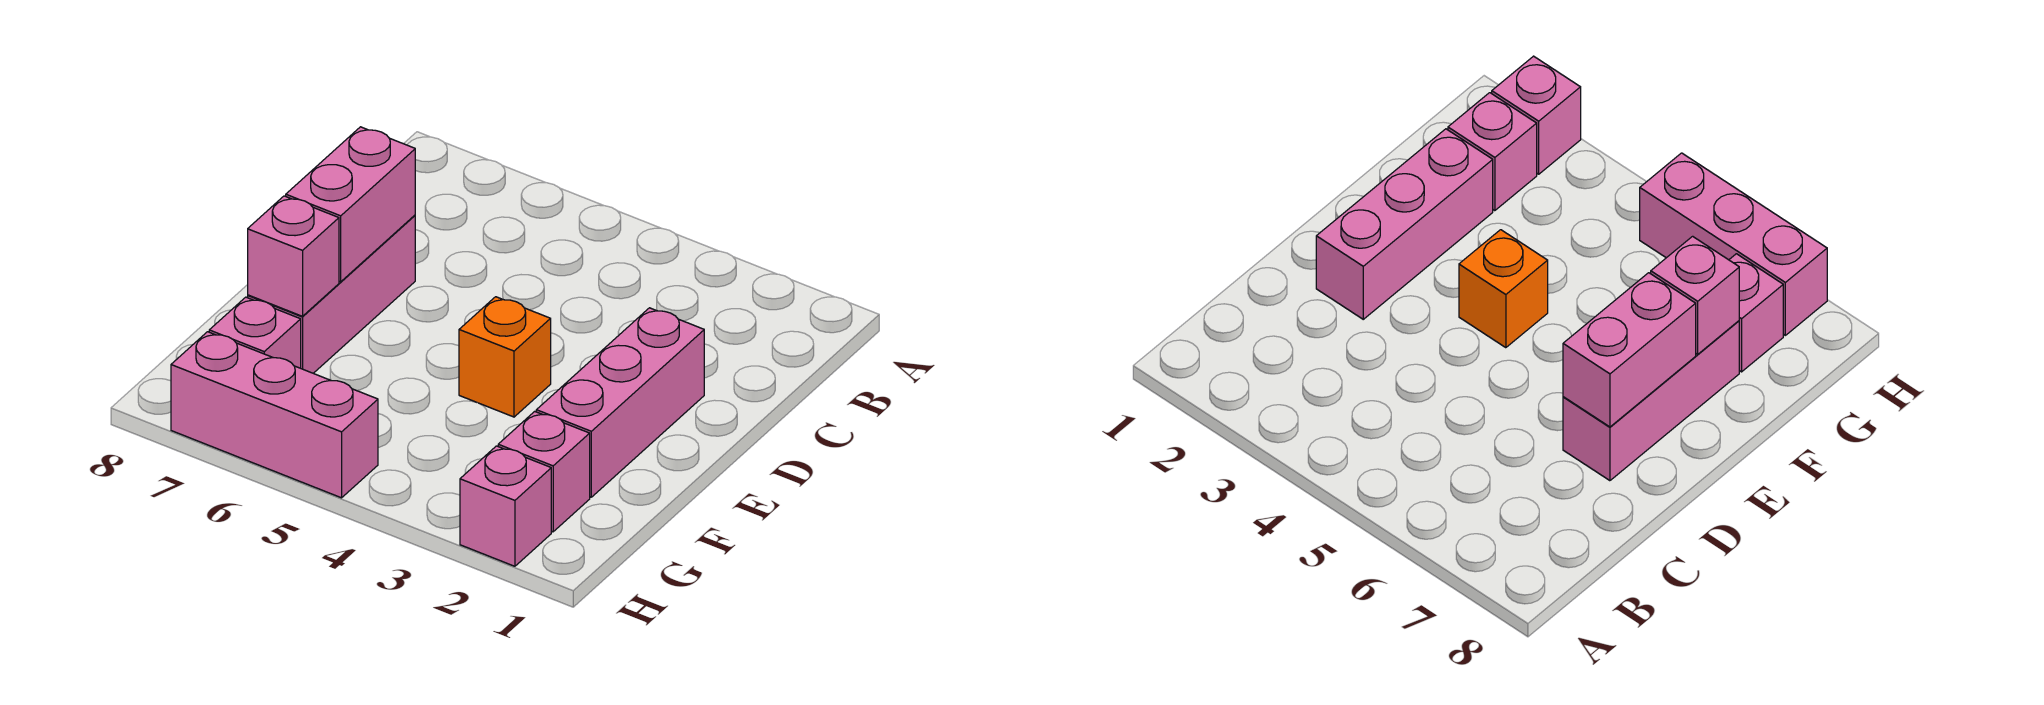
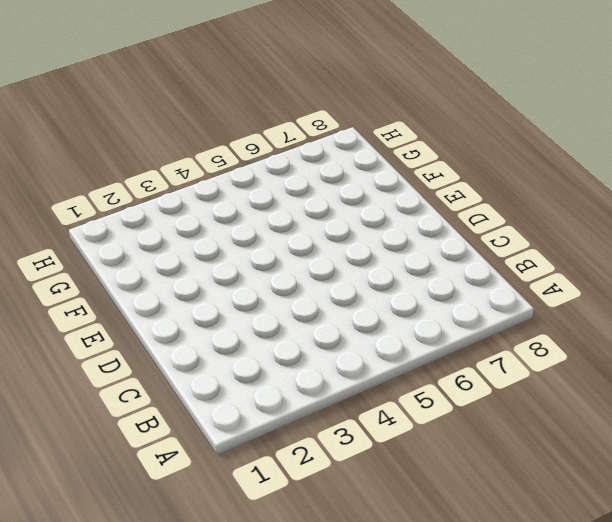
none -> pink brick D2:F2 level 1
none -> pink brick D7:F7 level 1

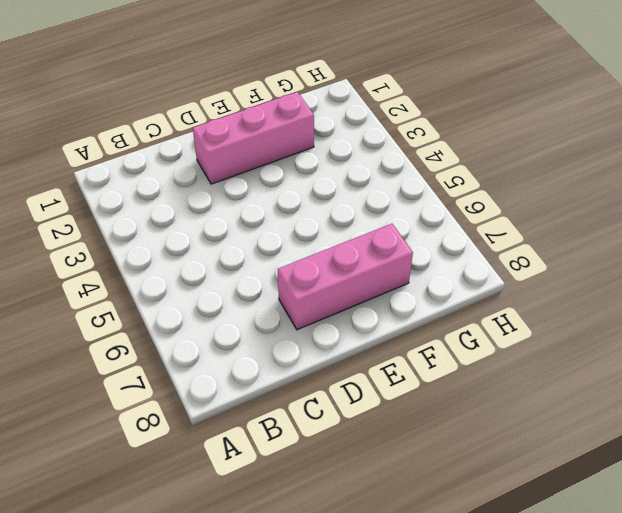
none -> orange brick E4 level 1
none -> pink brick G2 level 1

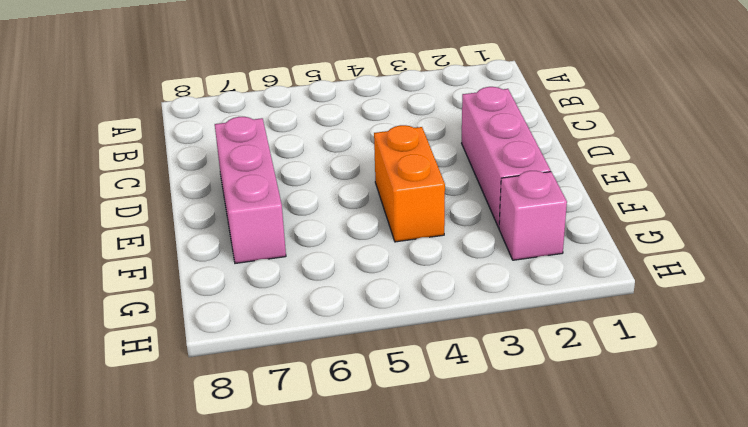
orange brick E4:F4 level 1 -> orange brick E4 level 1
none -> pink brick G7 level 1
none -> pink brick H2 level 1

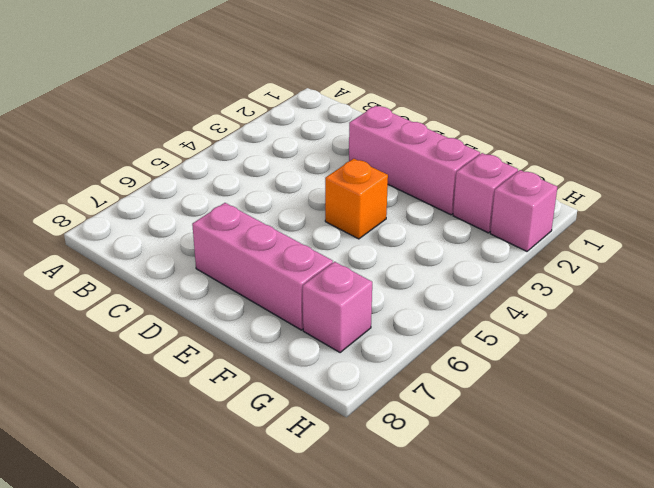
none -> pink brick H5:H7 level 1
none -> pink brick D7:E7 level 2

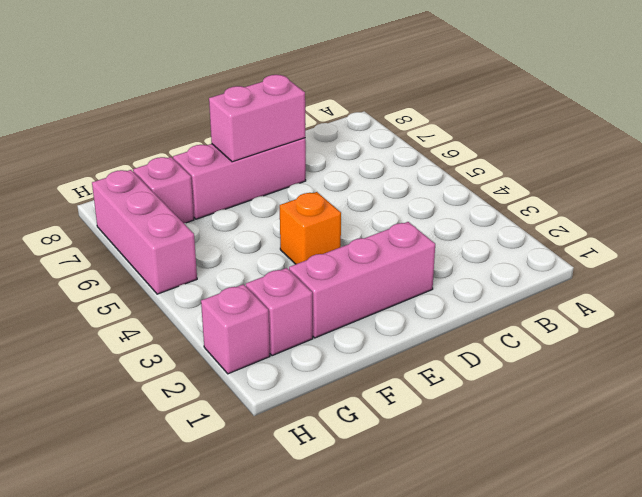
none -> pink brick F7 level 2

